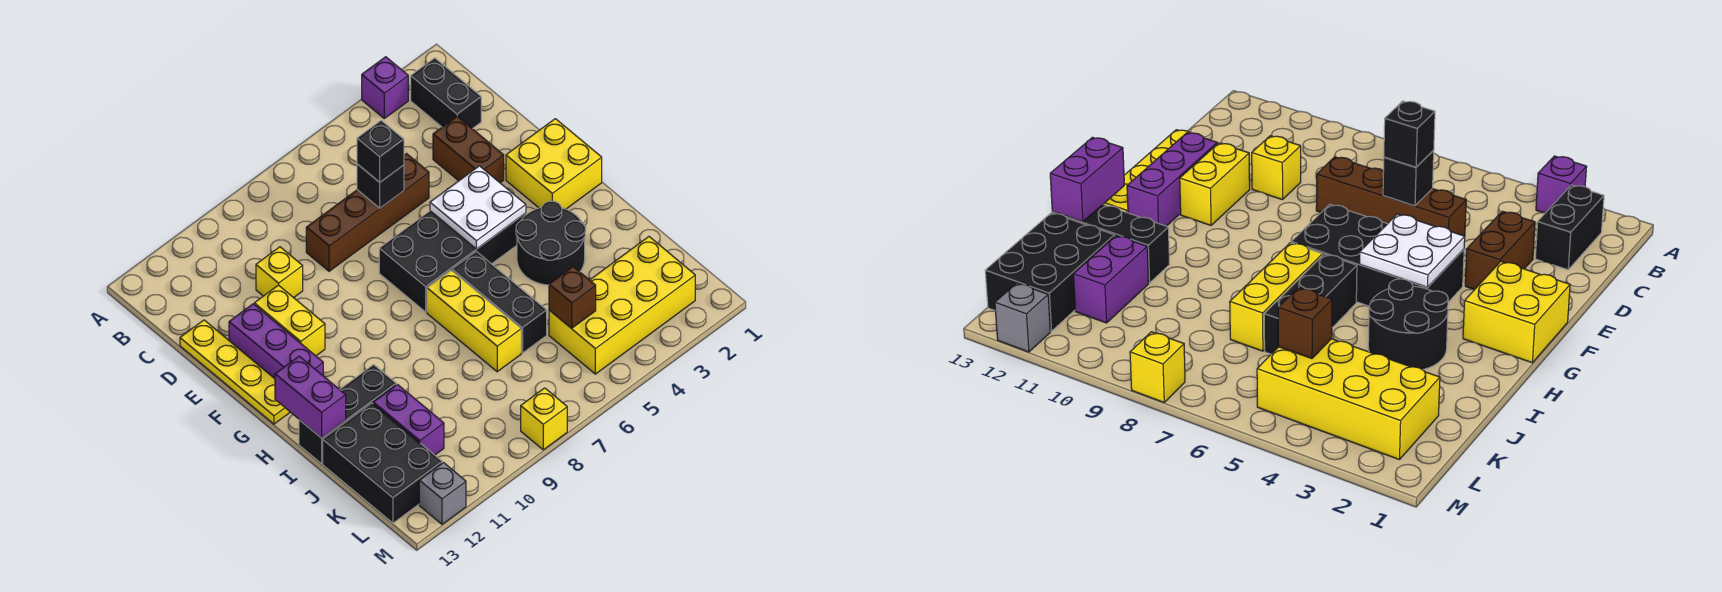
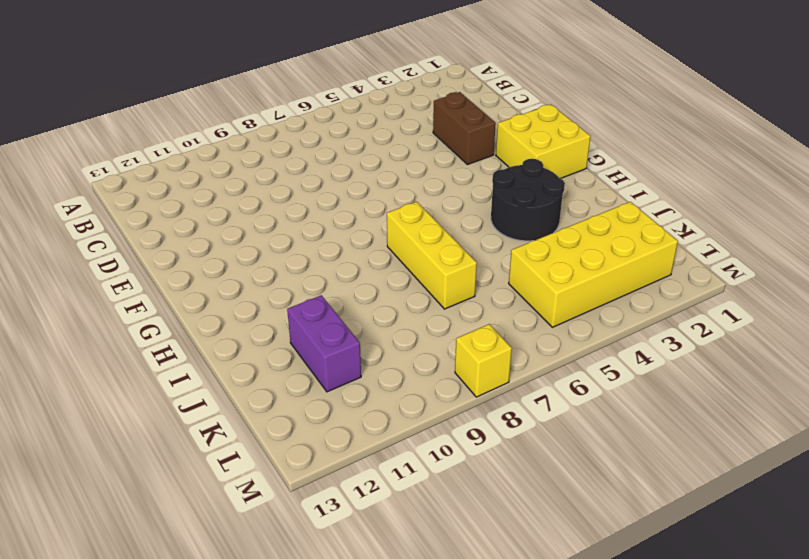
none -> purple brick A3 level 1
none -> black brick B2:C2 level 1
none -> brown brick D5:D8 level 1

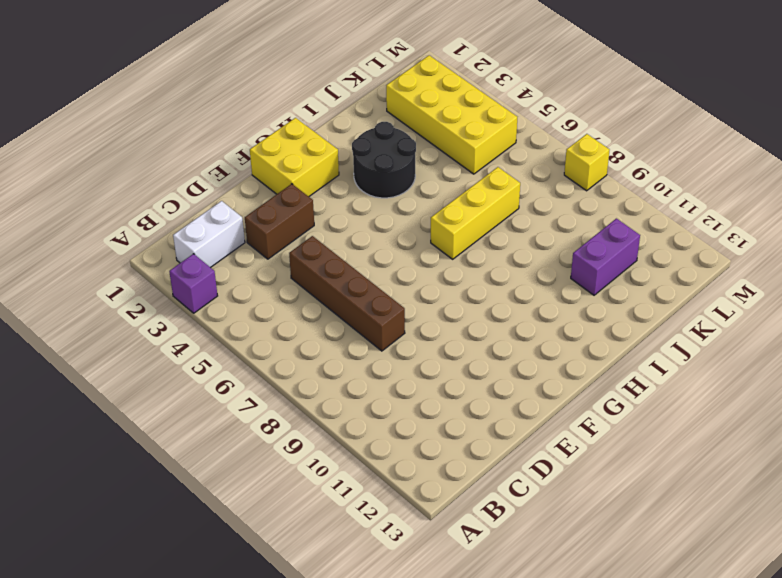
white brick B2:C2 level 1 -> black brick B2:C2 level 1
none -> yellow brick D10 level 1
none -> yellow plate D13:G13 level 1
none -> yellow brick E11:F11 level 1

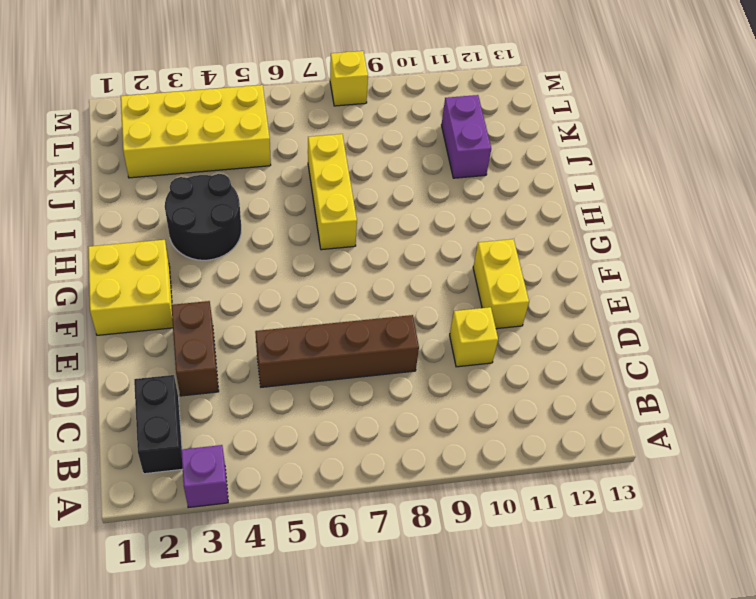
none -> yellow plate D13:G13 level 1
none -> purple brick E12:G12 level 1
none -> black brick F4:G7 level 1

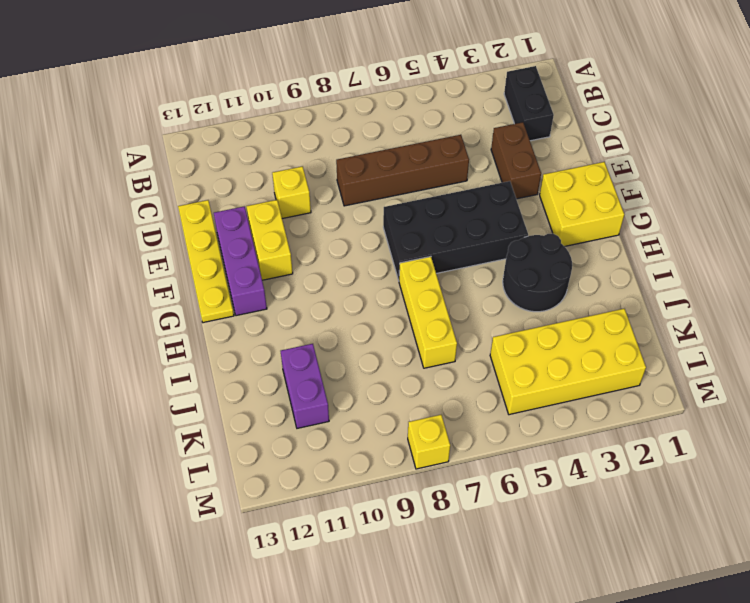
none -> purple brick A3 level 1
none -> black brick H6:J6 level 1
none -> black brick I11:I13 level 1

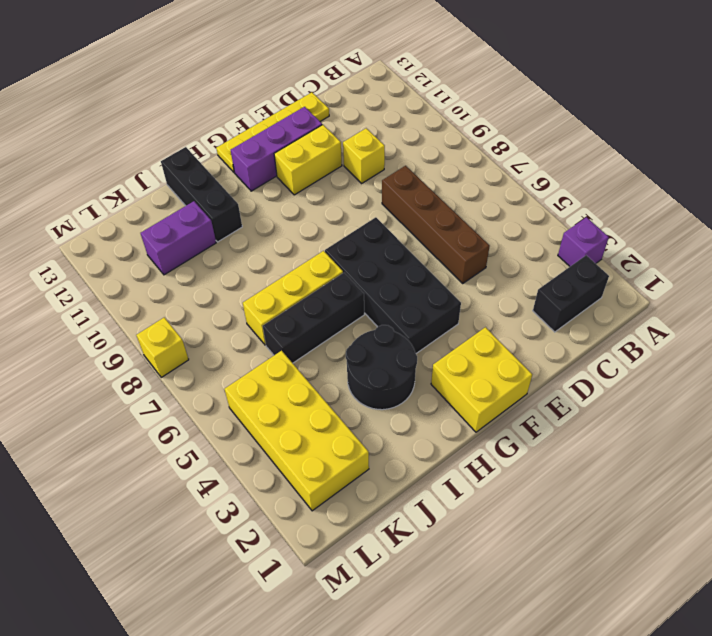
none -> brown brick D3:E3 level 1
none -> black brick J12:L13 level 1
none -> grey brick M12 level 1

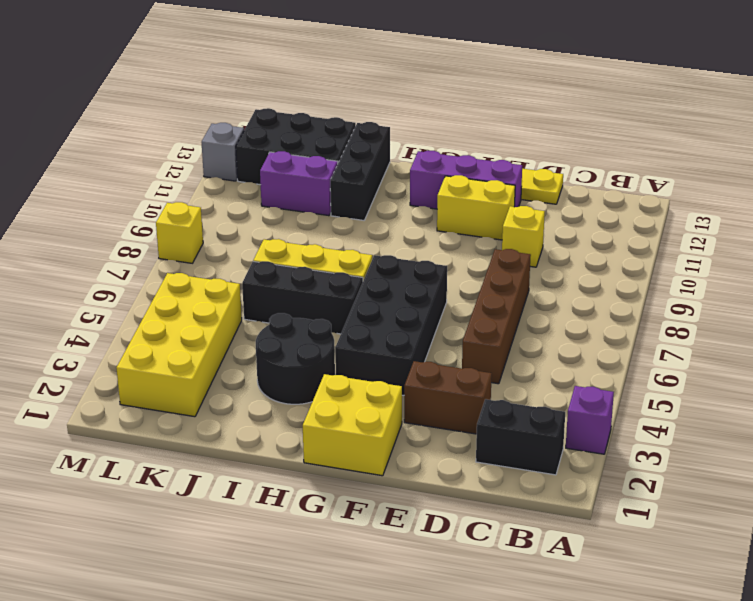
none -> black brick D6 level 2
none -> white plate F4:G5 level 2
none -> purple brick H13:I13 level 2

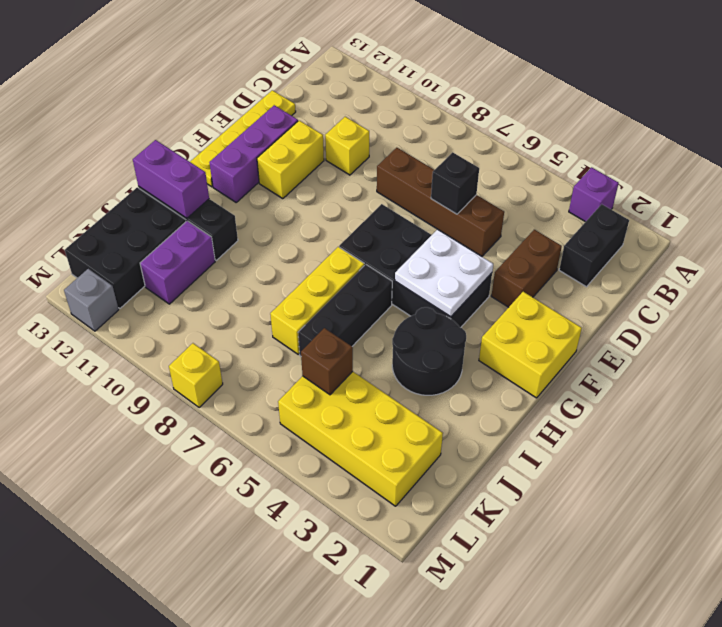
purple brick I12:I13 level 2 -> purple brick H13:I13 level 2
none -> black brick D6 level 3

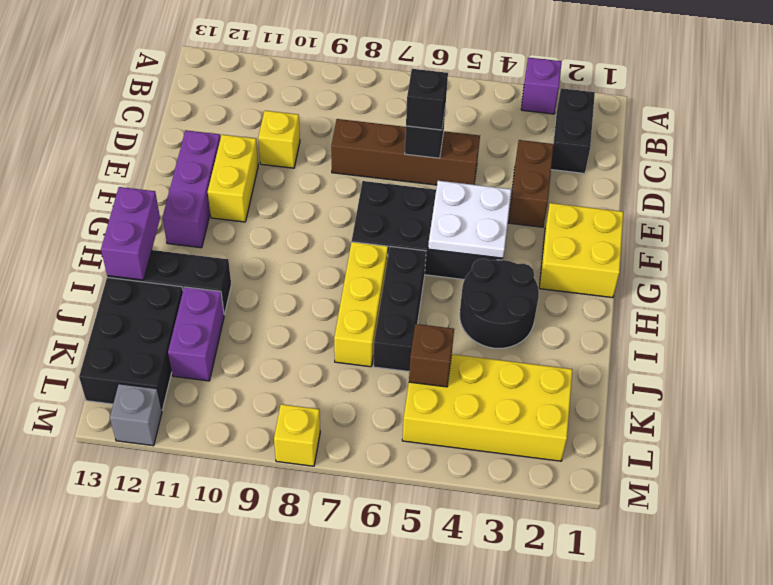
none -> yellow plate D13:G13 level 1

